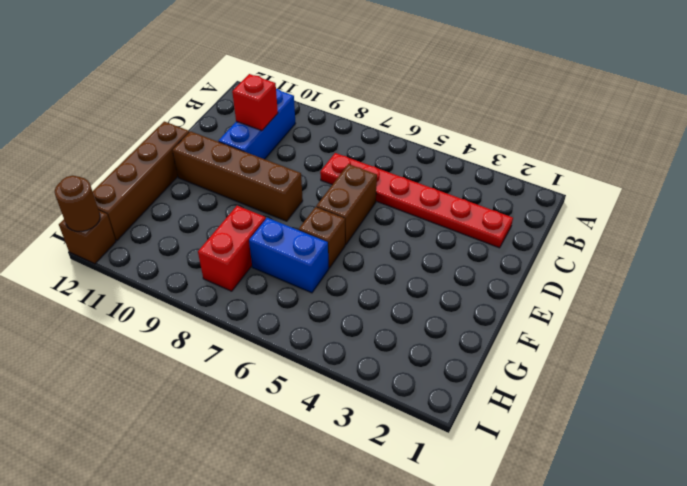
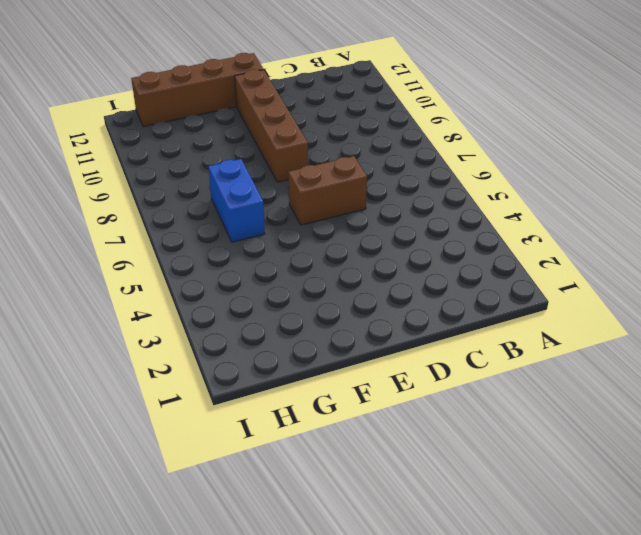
none -> blue brick B10:D10 level 1
none -> red plate C2:C7 level 1

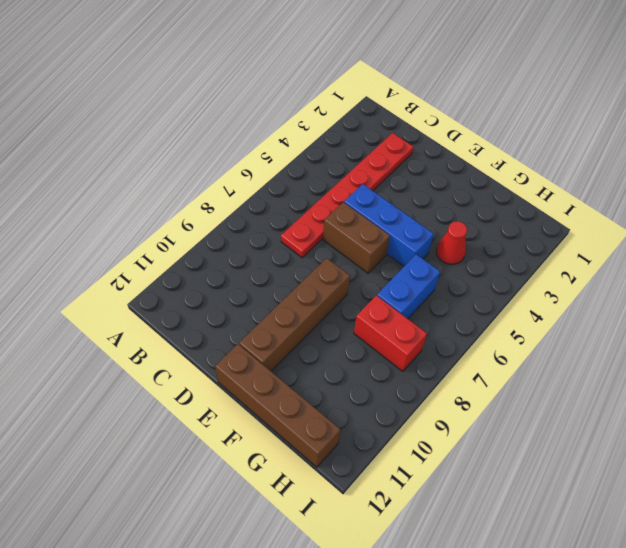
blue brick D5:F5 level 1 -> blue brick B10:D10 level 1
red cone G4 level 1 -> none
none -> brown brick F6 level 1
none -> brown brick I12 level 1

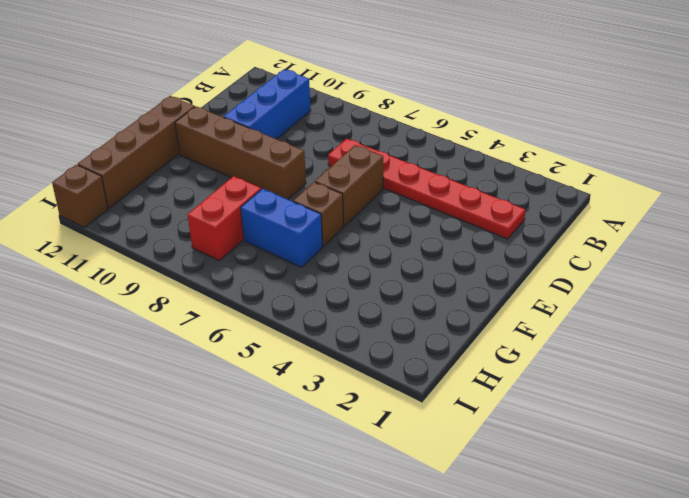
none -> red brick C10 level 2
none -> brown round brick I12 level 2

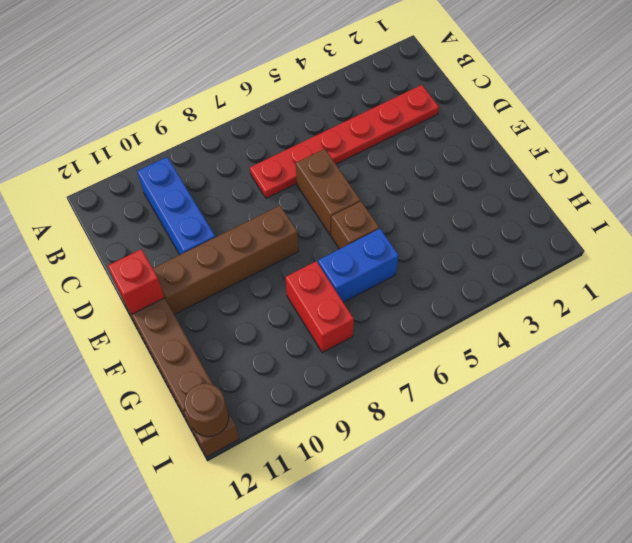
red brick E12 level 2 -> red brick C10 level 2

